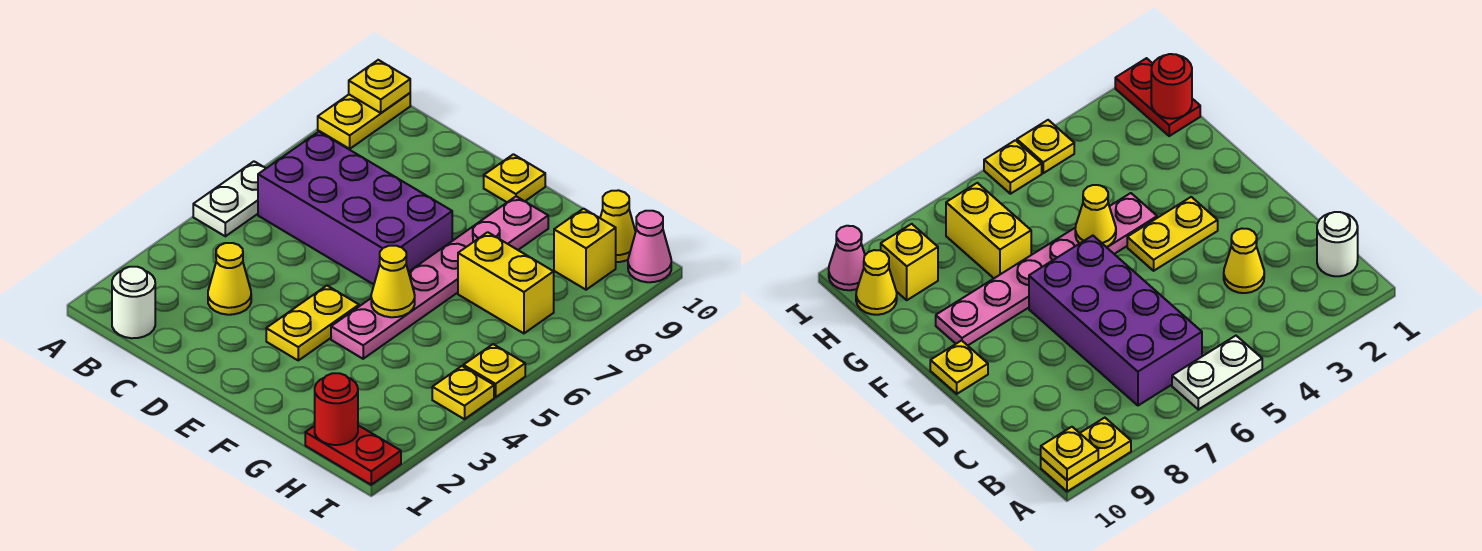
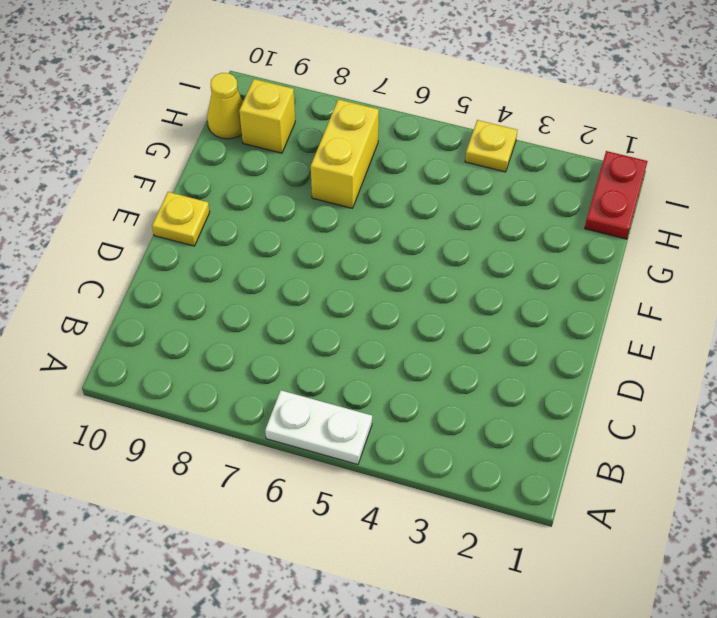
none -> yellow plate A9:A10 level 1
none -> white round brick B1 level 1
none -> purple brick B6:E7 level 1

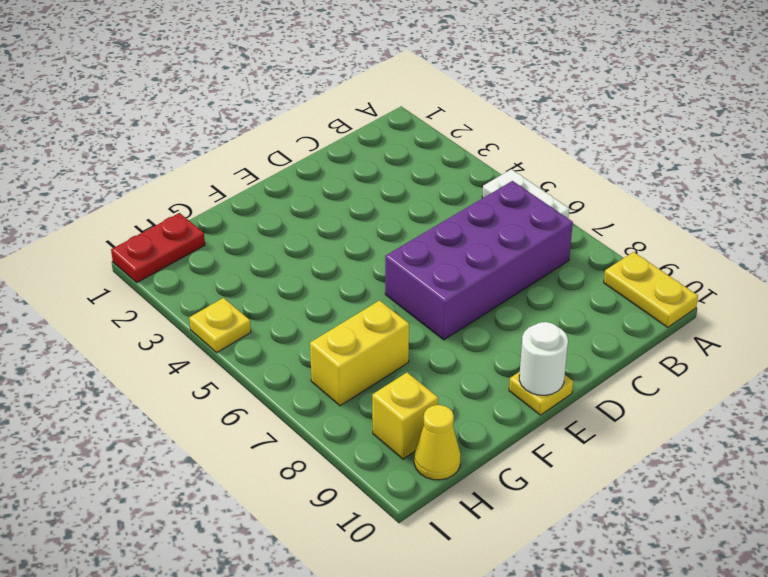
white round brick E10 level 2 -> white round brick B1 level 1
none -> yellow cone C3 level 1
none -> yellow plate E3:E4 level 1
none -> pink plate F4:F9 level 1

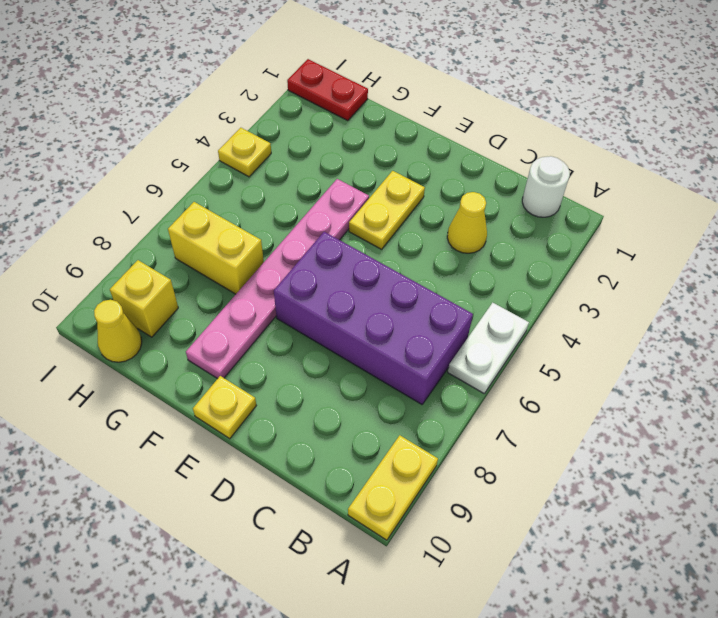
none -> yellow plate I5 level 1
none -> pink cone I10 level 1
none -> yellow plate A10 level 2

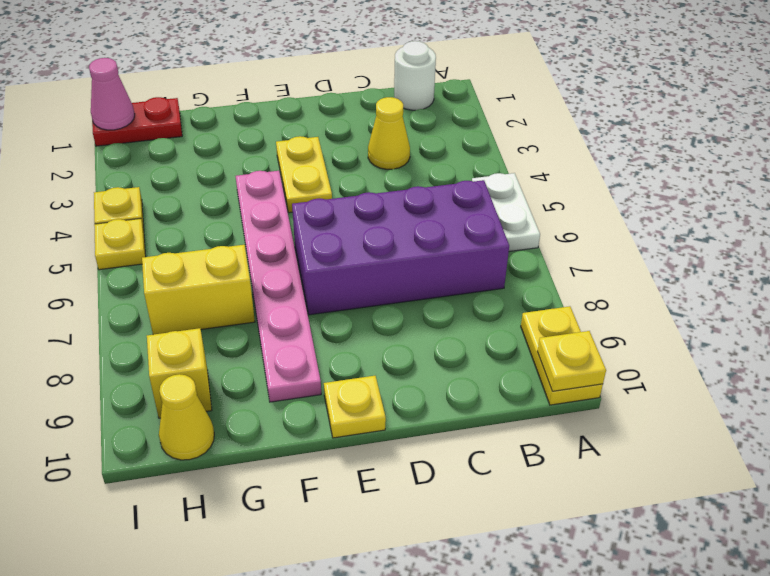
pink cone I1 level 2 -> pink cone I10 level 1
none -> yellow cone F5 level 2
none -> red round brick H1 level 2

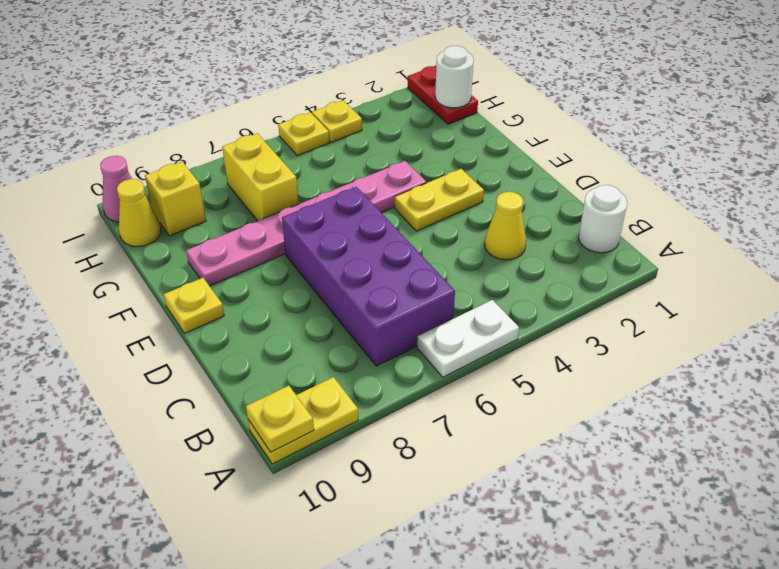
white round brick H1 level 2 -> red round brick H1 level 2
none -> yellow cone F5 level 2

